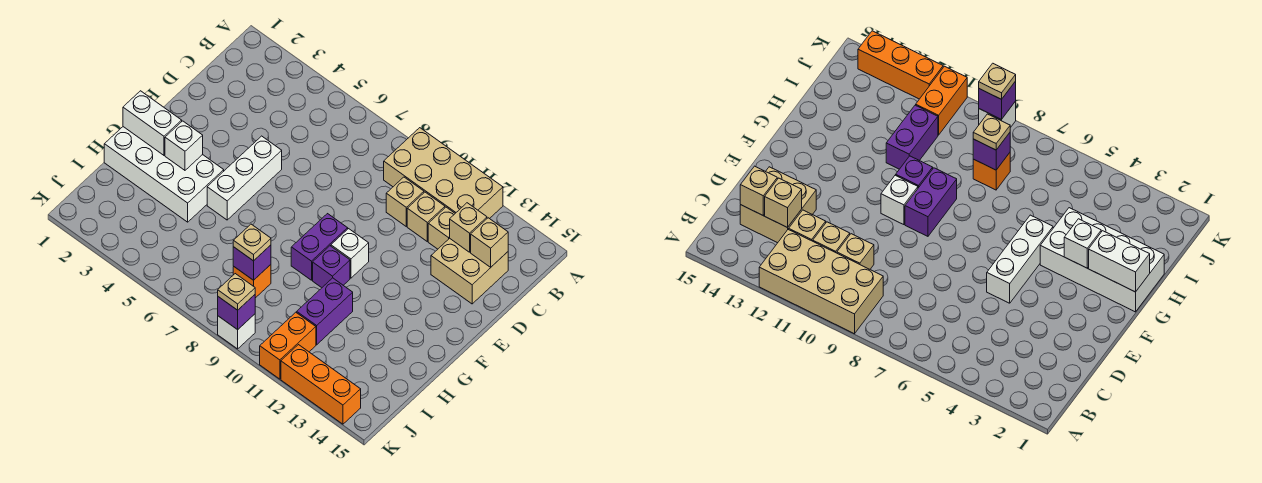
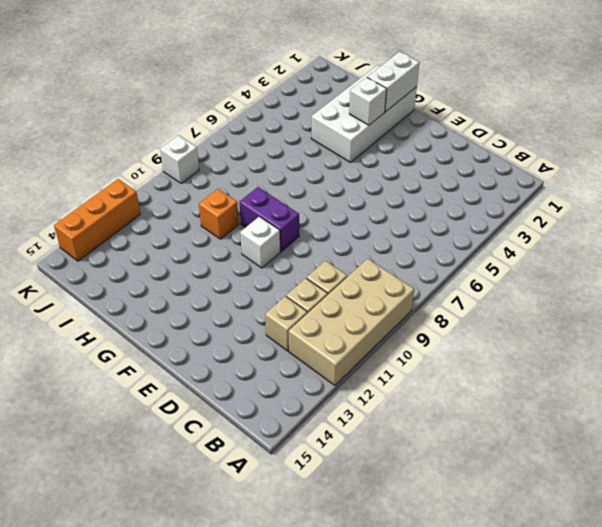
orange brick H10 level 1 -> orange brick I8 level 1
none -> tan brick C13:D14 level 1
none -> white brick E5:G5 level 1
none -> purple brick G10 level 1

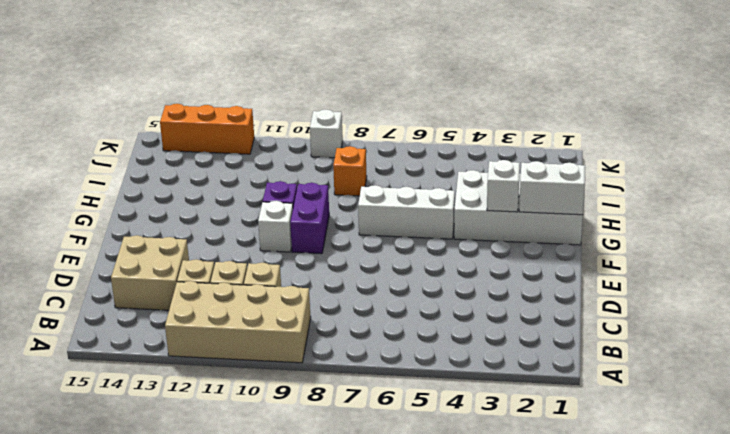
white brick G5:G7 level 1 -> white brick E5:G5 level 1
none -> purple brick H11:I11 level 1
none -> orange brick J11:K11 level 1
none -> tan brick C13 level 2

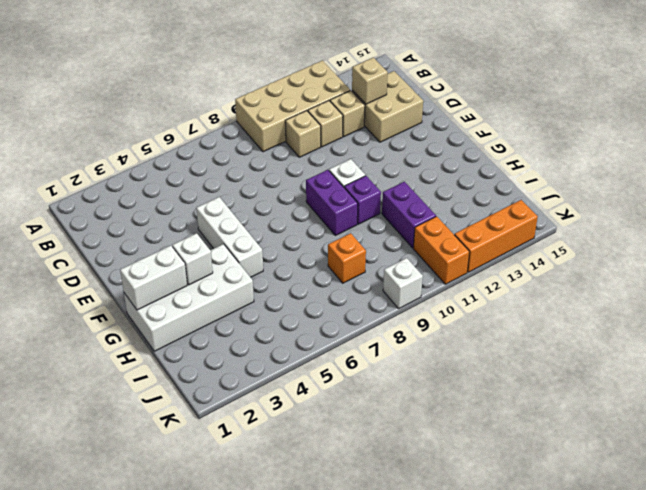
none -> tan brick C14 level 2
none -> purple brick I8 level 2
none -> purple brick K9 level 2

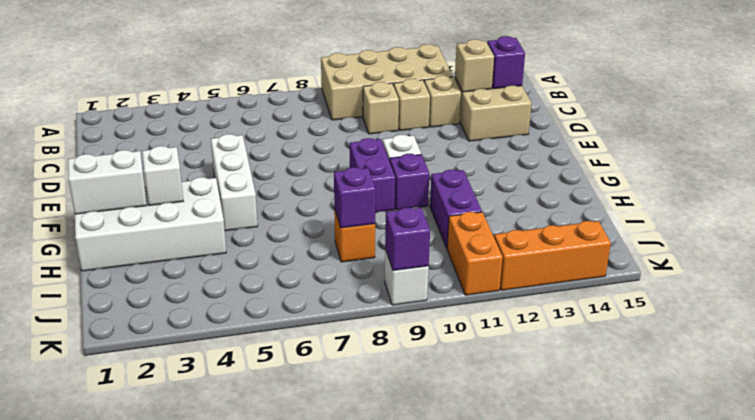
purple brick C14 level 2 -> tan brick C14 level 2
none -> tan plate I8 level 3
none -> tan plate K9 level 3

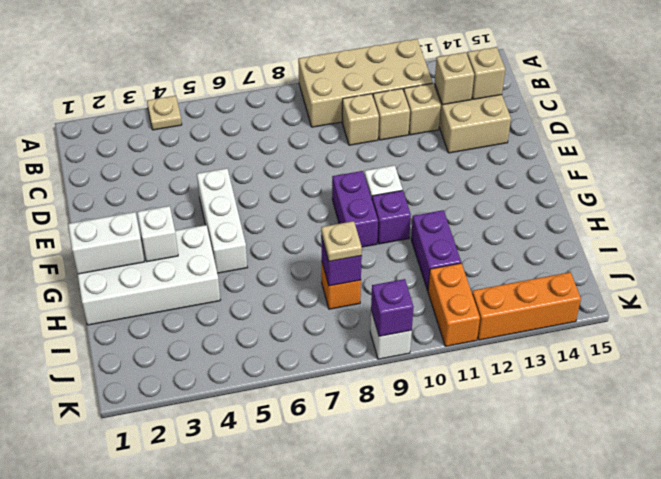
tan plate A4 level 1 -> tan plate K9 level 3

